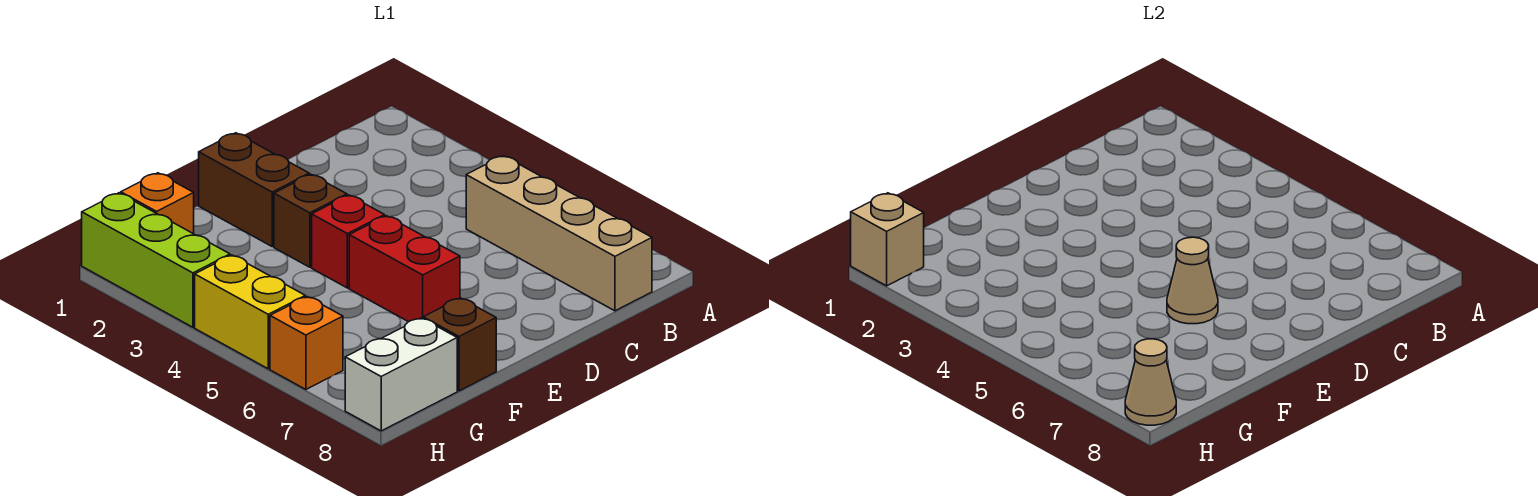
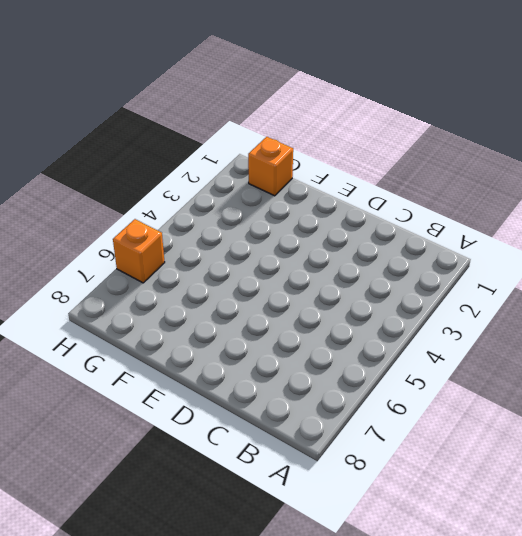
none -> tan brick B5:B8 level 1
none -> brown brick E1:E2 level 1
none -> brown brick E3 level 1

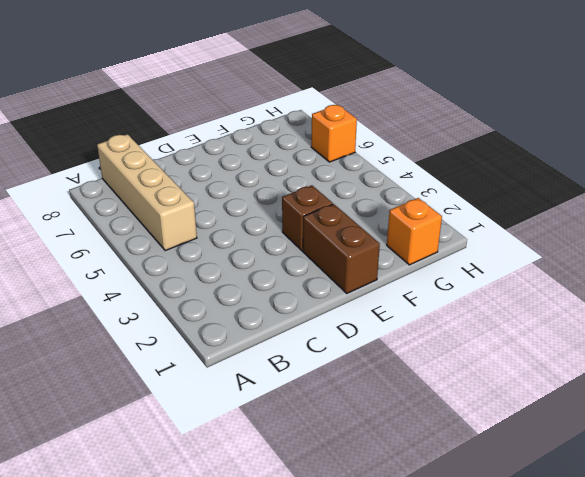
none -> red brick E4 level 1
none -> red brick E5:E6 level 1
none -> brown brick F8 level 1

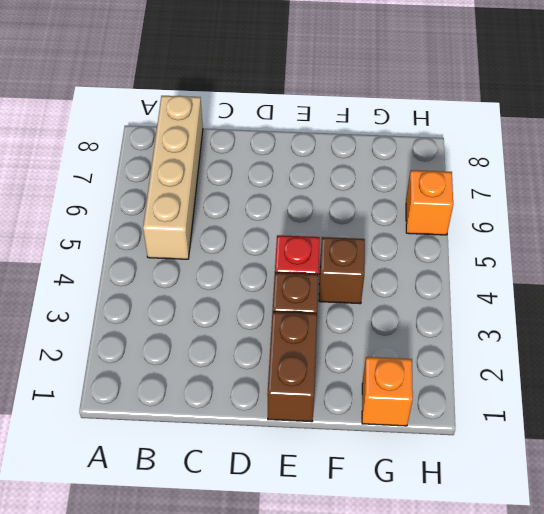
brown brick F4 level 1 -> brown brick F8 level 1
none -> red brick E5:E6 level 1
none -> white brick G8:H8 level 1
none -> lime brick H1:H3 level 1

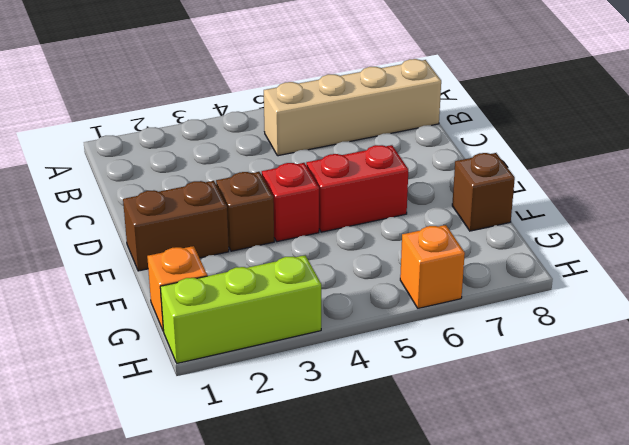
none -> white brick G8:H8 level 1
none -> yellow brick H4:H5 level 1
none -> tan cone E6 level 2

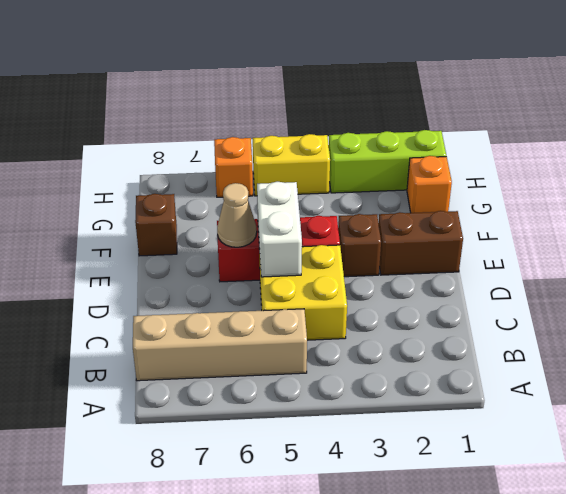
yellow brick C4:D5 level 1 -> none
white brick D5:E5 level 2 -> white brick G8:H8 level 1
none -> tan brick H1 level 2
none -> tan cone H8 level 2

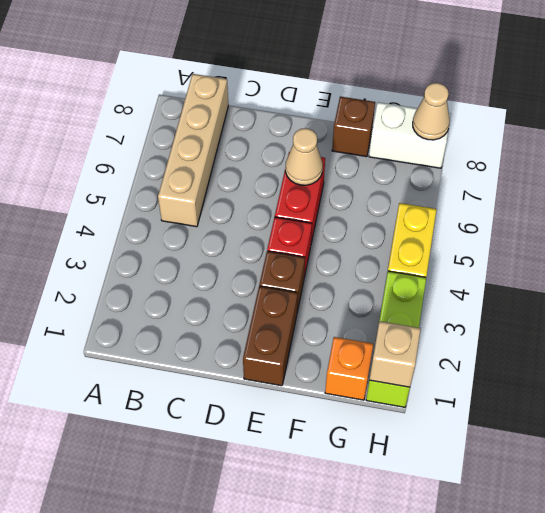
none -> orange brick H6 level 1

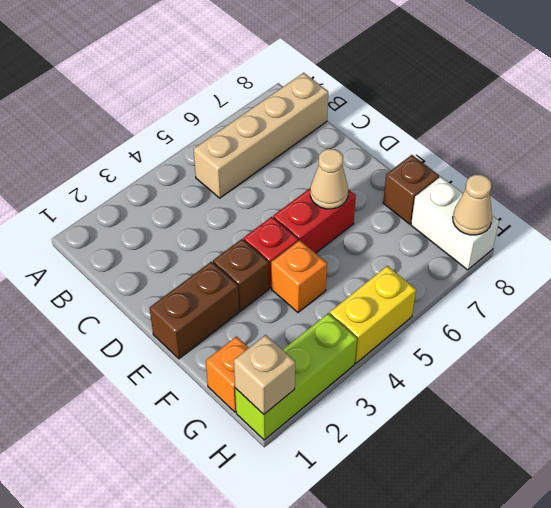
orange brick F4 level 1 -> orange brick H6 level 1

